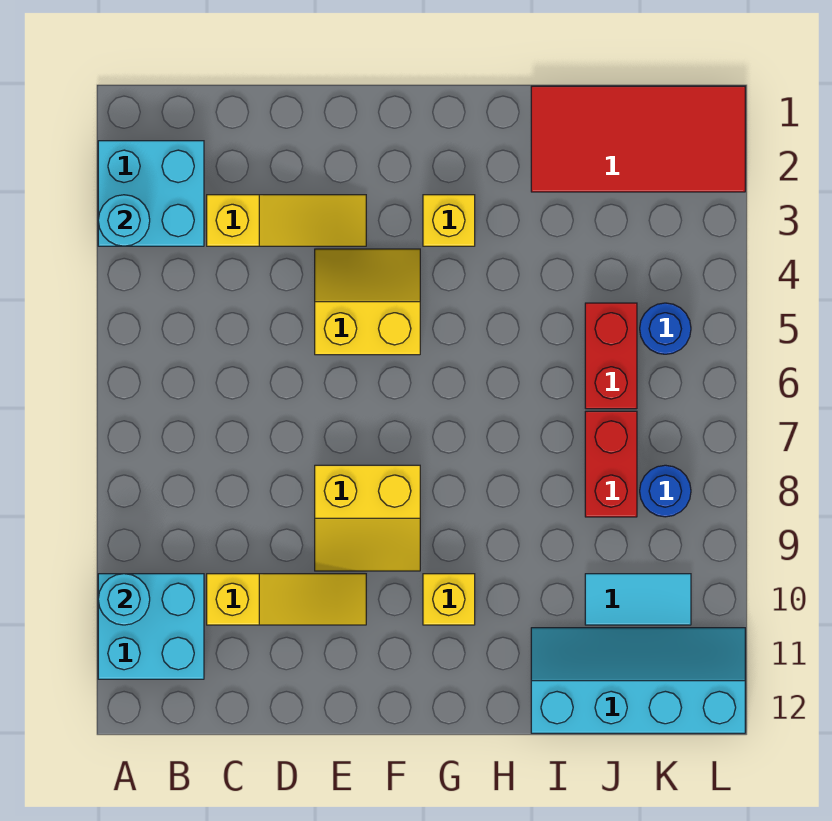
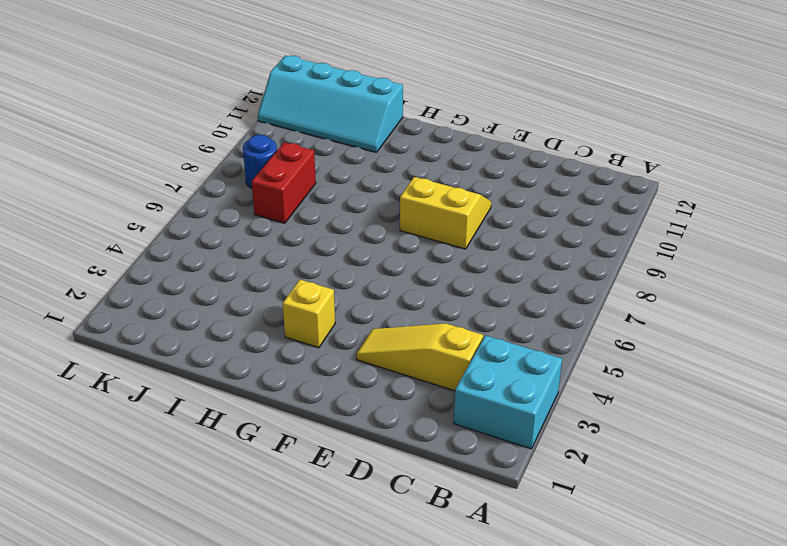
none -> cyan brick A10:B11 level 1
none -> yellow slope C10:E10 level 1 top C
none -> yellow slope E4:F5 level 1 top 5

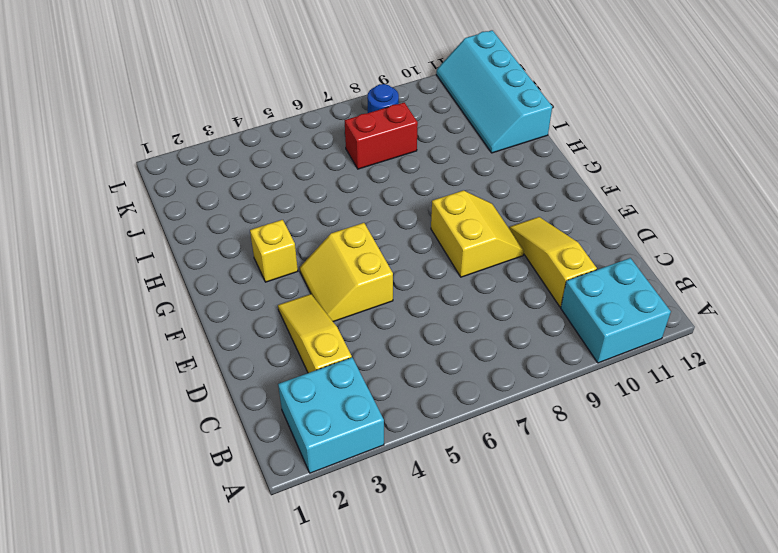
none -> yellow brick G10 level 1
none -> red tile I1:L2 level 1
none -> red brick J5:J6 level 1

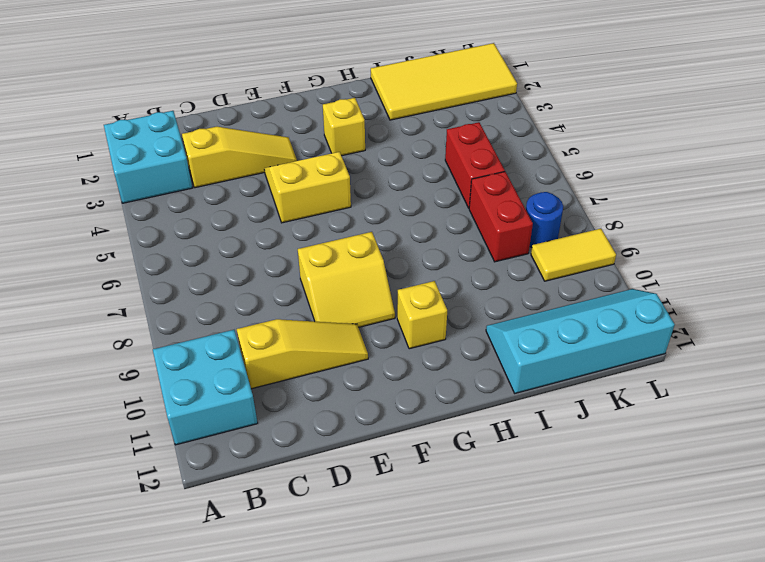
yellow tile I1:L2 level 1 -> red tile I1:L2 level 1
yellow tile K9:L9 level 1 -> none
none -> cyan tile J10:K10 level 1
none -> blue round brick K5 level 1
none -> cyan round brick A3 level 2

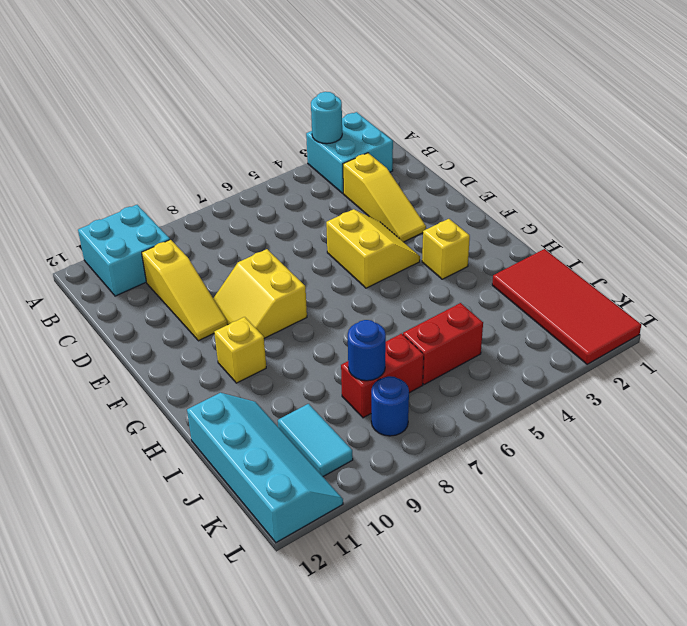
blue round brick J8 level 2 -> blue round brick K5 level 1
none -> cyan round brick A10 level 2

